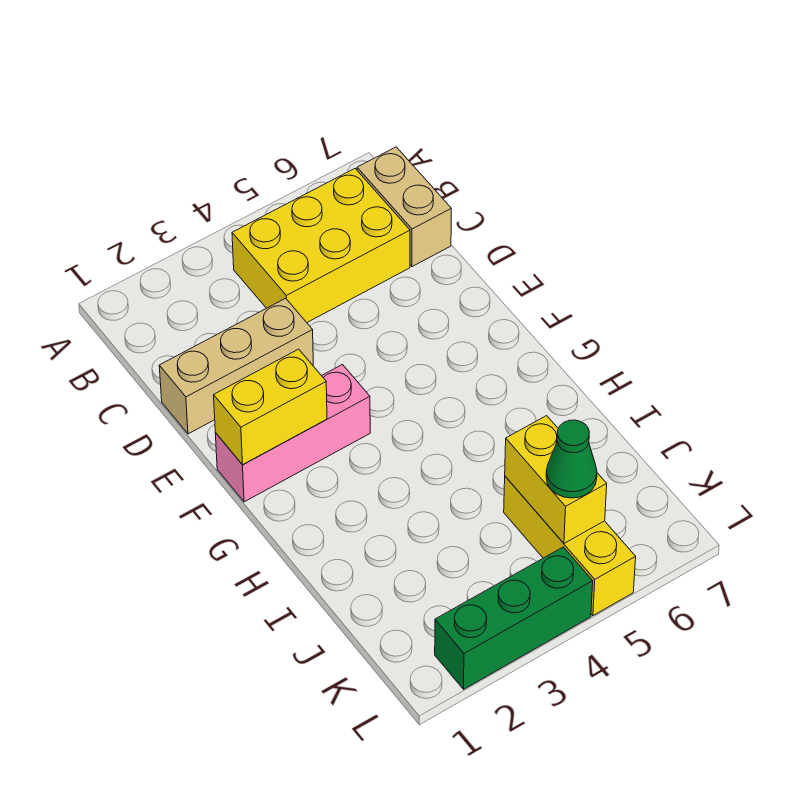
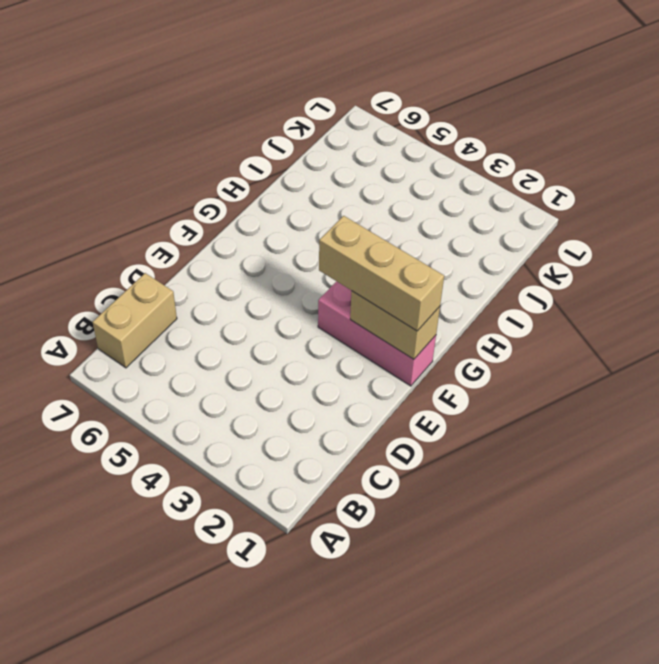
tan brick F1:F2 level 2 -> yellow brick F1:F2 level 2
tan brick F1:F3 level 3 -> tan brick D1:D3 level 1
none -> yellow brick B4:C6 level 1
none -> yellow brick J5:L5 level 1

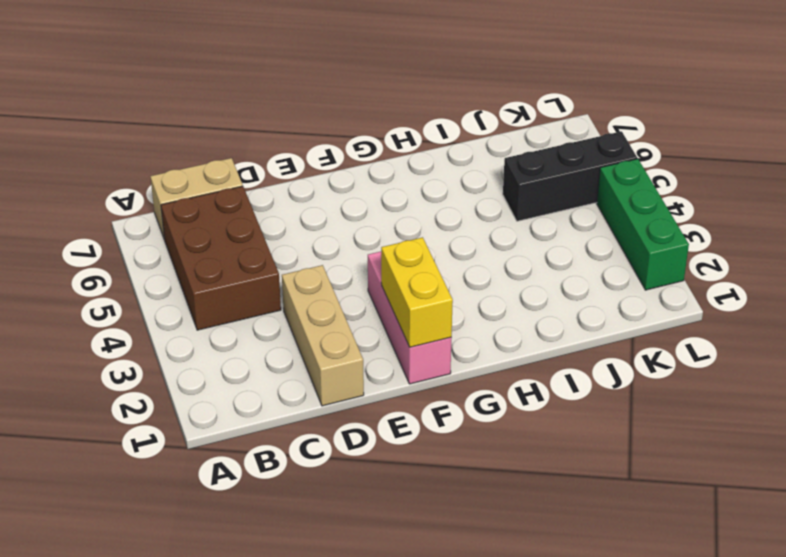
brown brick B4:C6 level 1 -> yellow brick B4:C6 level 1
black brick J5:L5 level 1 -> yellow brick J5:L5 level 1
none -> yellow brick J5:K5 level 2
none -> green cone K5 level 3

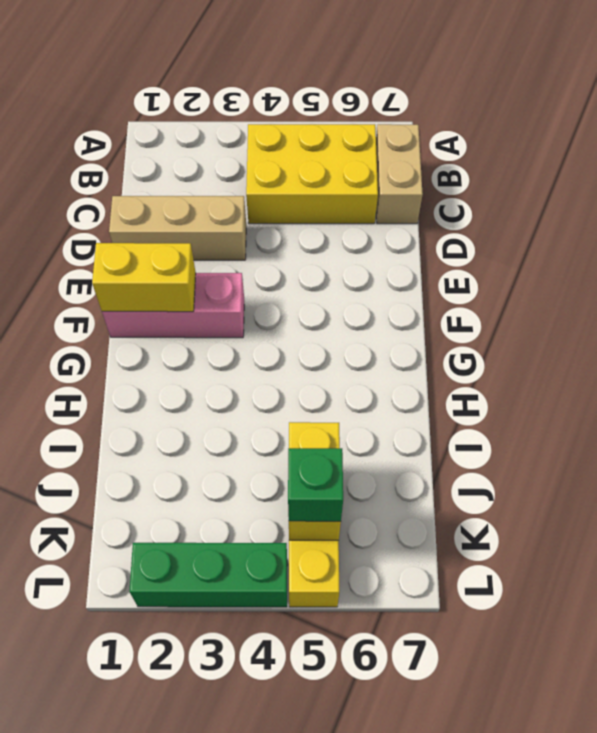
green brick K5 level 3 -> green cone K5 level 3

